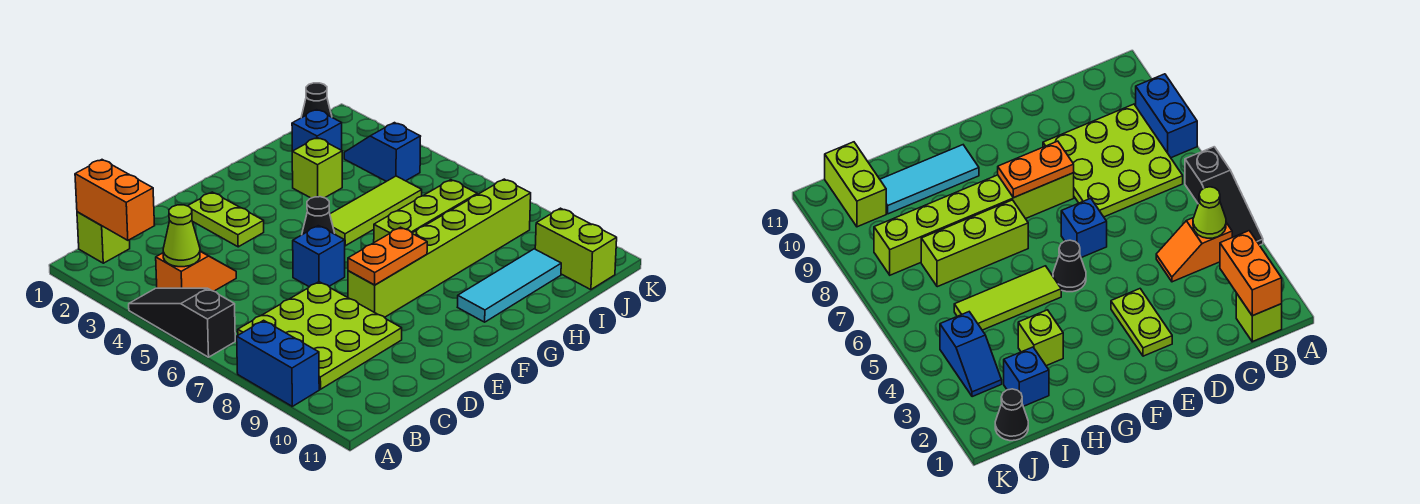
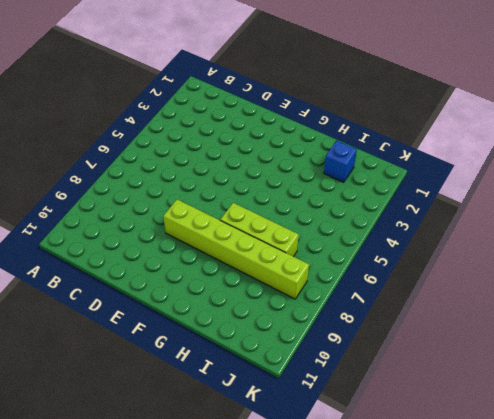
none -> black slope A4:A6 level 1 top 6
none -> blue brick A8:A9 level 1
none -> lime brick B1 level 1

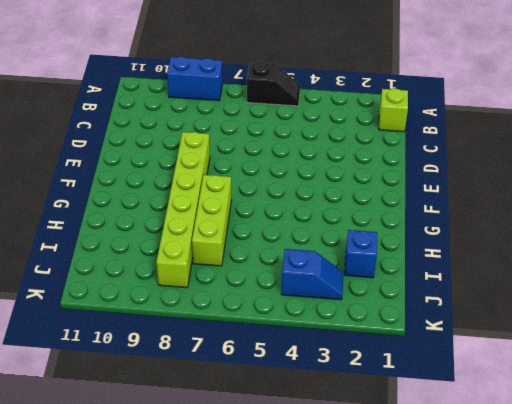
black slope A5:A6 level 1 top 6 -> black slope A4:A6 level 1 top 6
none -> orange slope B4:C4 level 1 top B
none -> lime plate B7:D9 level 1
none -> lime plate E2:E3 level 1

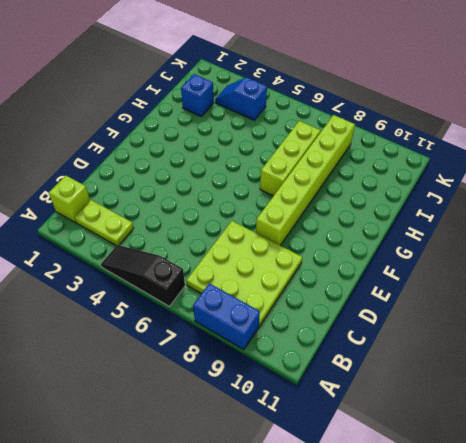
lime plate B2:B3 level 1 -> lime plate E2:E3 level 1
none -> orange slope B4:C4 level 1 top B
none -> blue brick E6 level 1
none -> black cone F5 level 1

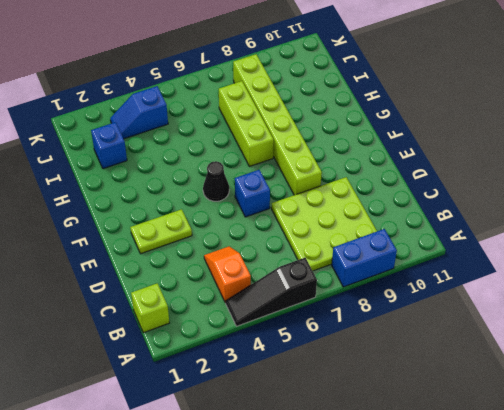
none -> lime tile G5:I5 level 1
none -> cyan tile G10:I10 level 1
none -> lime brick H3 level 1

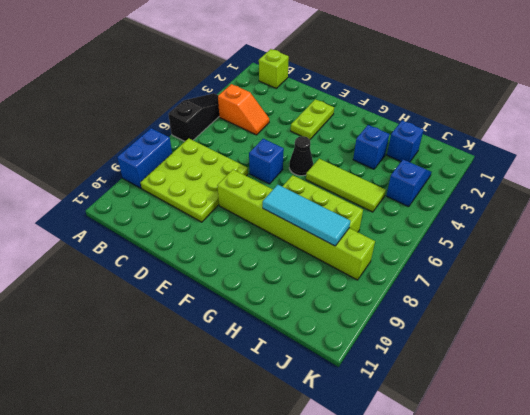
cyan tile G8:I8 level 2 -> cyan tile G10:I10 level 1
blue brick H3 level 1 -> lime brick H3 level 1
none -> black cone J1 level 1
none -> lime brick J10:J11 level 1
none -> orange brick B1:B2 level 2

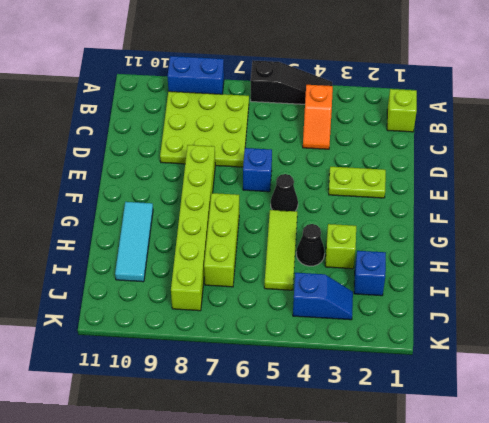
black cone H4 level 1 -> black cone J1 level 1
none -> lime brick J10:J11 level 1
none -> orange brick B1:B2 level 2
none -> lime cone B4 level 2

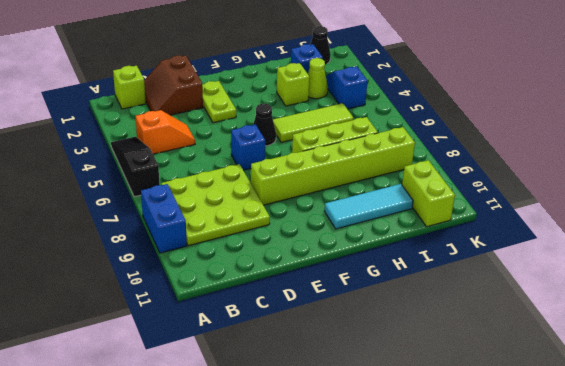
brown slope C1:D2 level 1 top D -> none
lime cone I3 level 1 -> lime cone B4 level 2
none -> orange brick B1:B2 level 2
none -> orange plate E8:F8 level 2

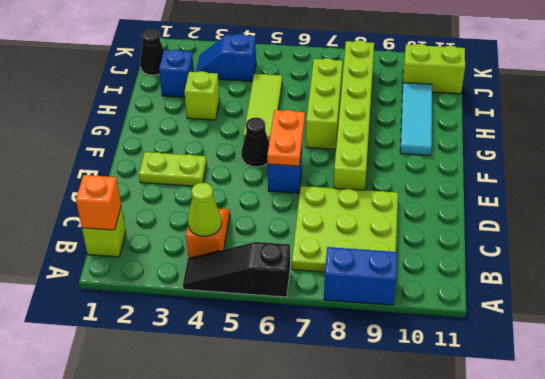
orange brick B1 level 2 -> orange brick B1:B2 level 2
orange plate E6:F6 level 2 -> orange plate E8:F8 level 2

